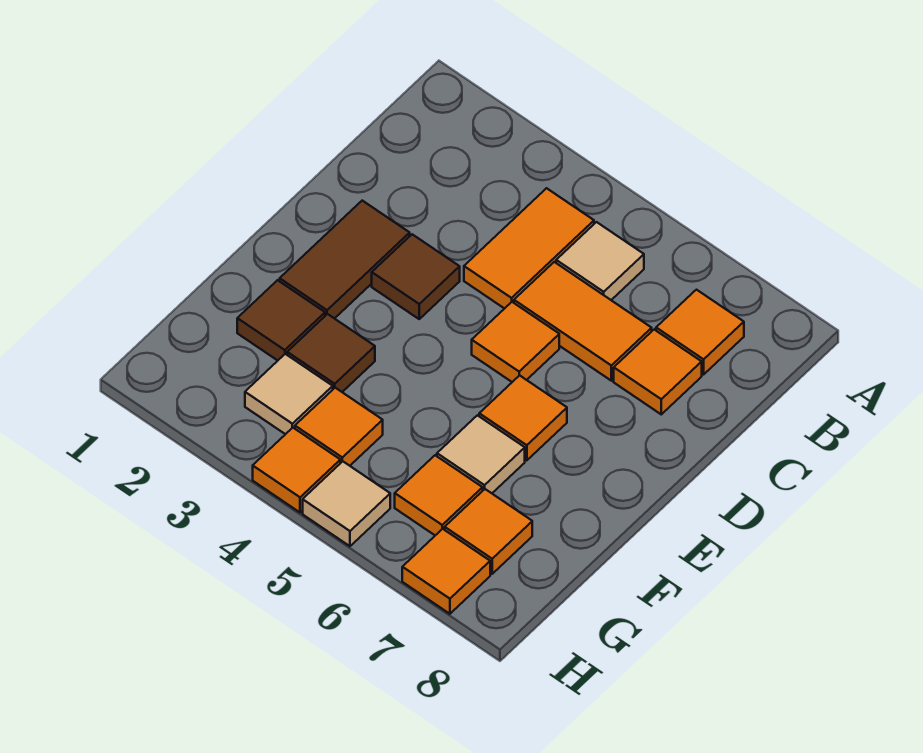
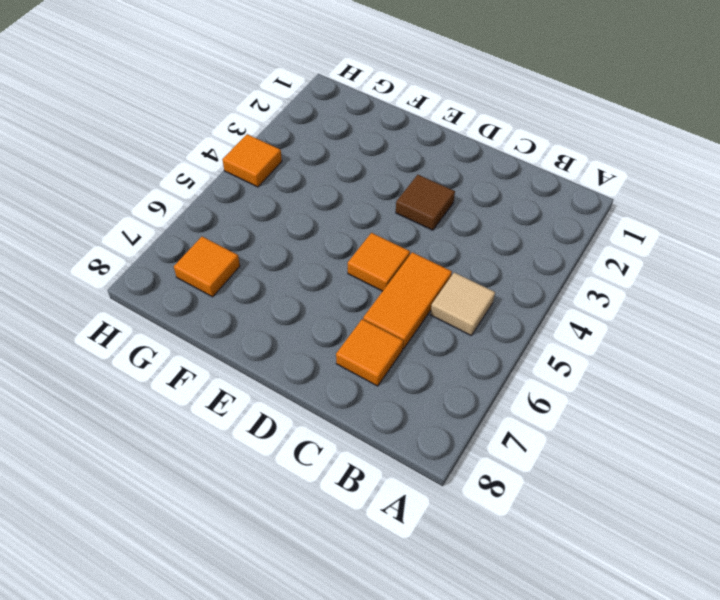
none -> orange tile B4:C4 level 1
none -> orange tile B7 level 1
none -> brown tile D2:E2 level 1

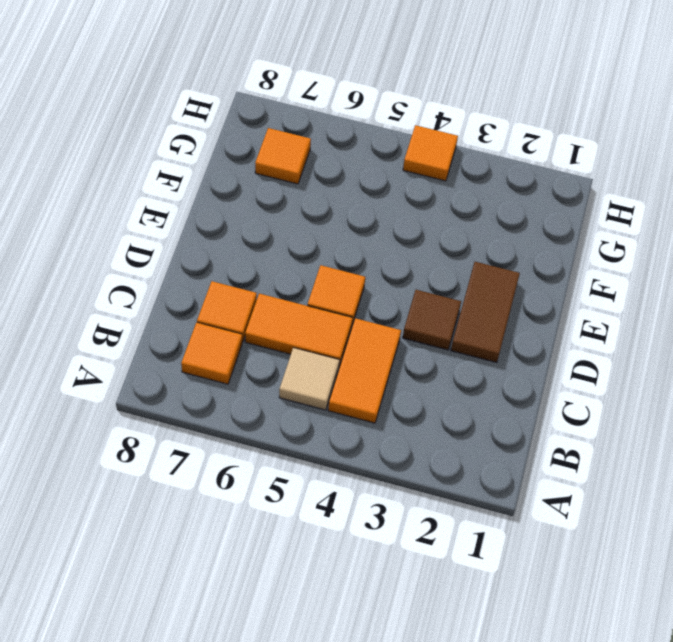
none -> orange tile E6 level 1
none -> brown tile F2 level 1
none -> brown tile F3 level 1

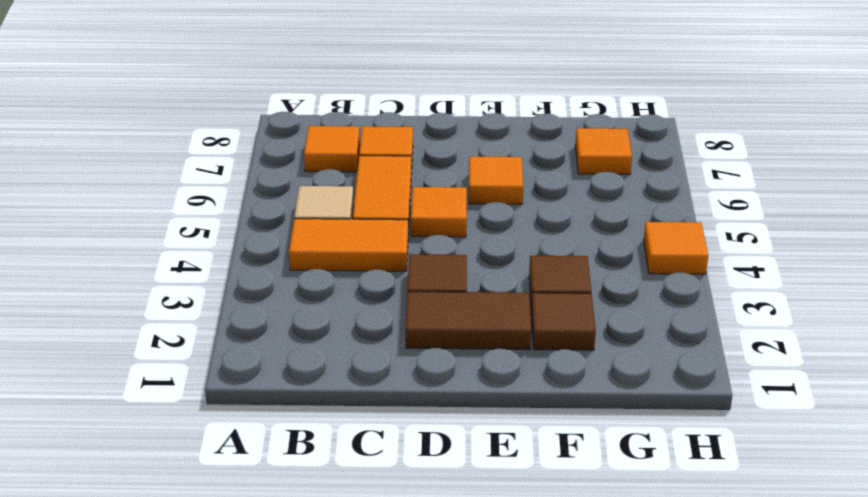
none -> tan tile F6 level 1
none -> tan tile G3 level 1
none -> orange tile G4 level 1

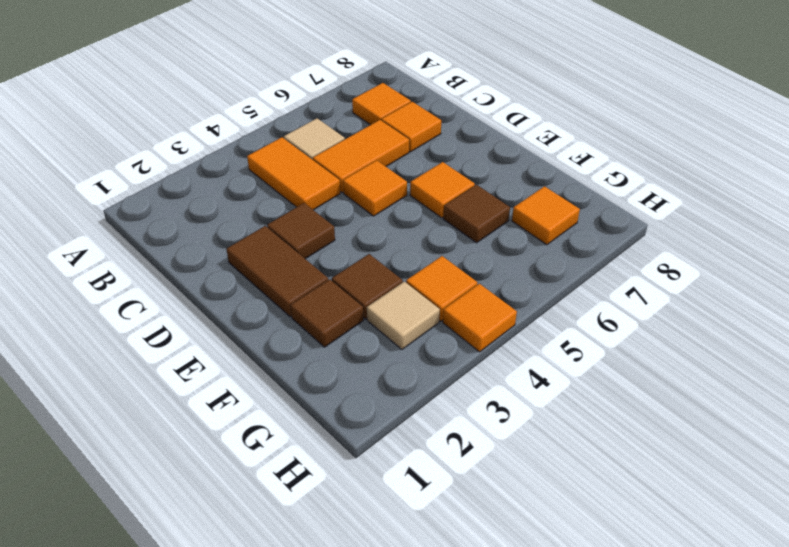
brown tile F6 level 1 -> tan tile F6 level 1
none -> orange tile G6 level 1
none -> tan tile H5 level 1
none -> orange tile H7 level 1

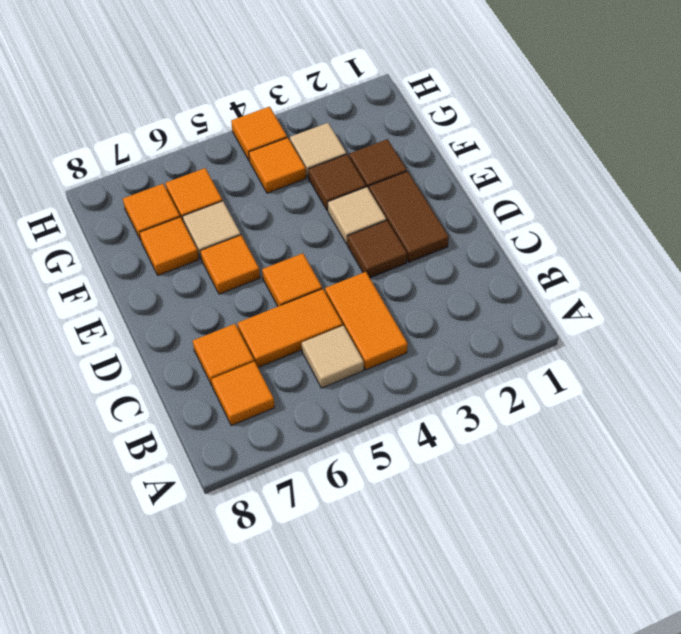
tan tile E3 level 1 -> tan tile H5 level 1
orange tile F7 level 1 -> orange tile H7 level 1

